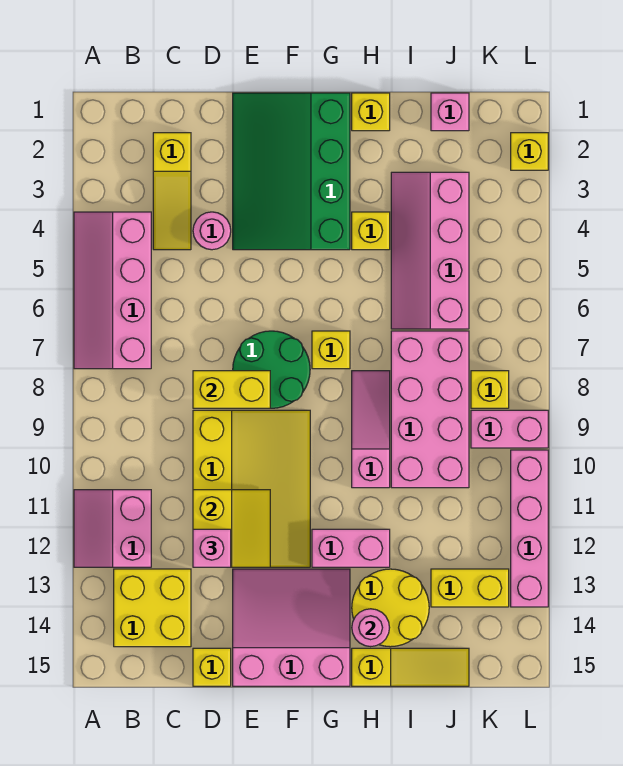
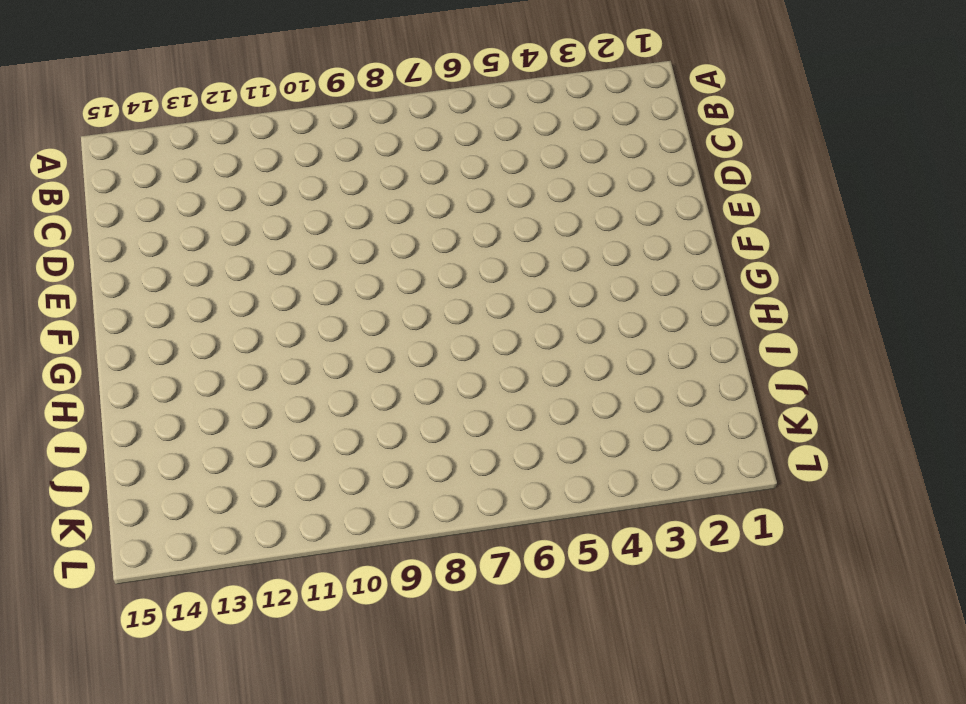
none -> pink slope A4:B7 level 1 top B
none -> pink slope A11:B12 level 1 top B
none -> yellow brick B13:C14 level 1

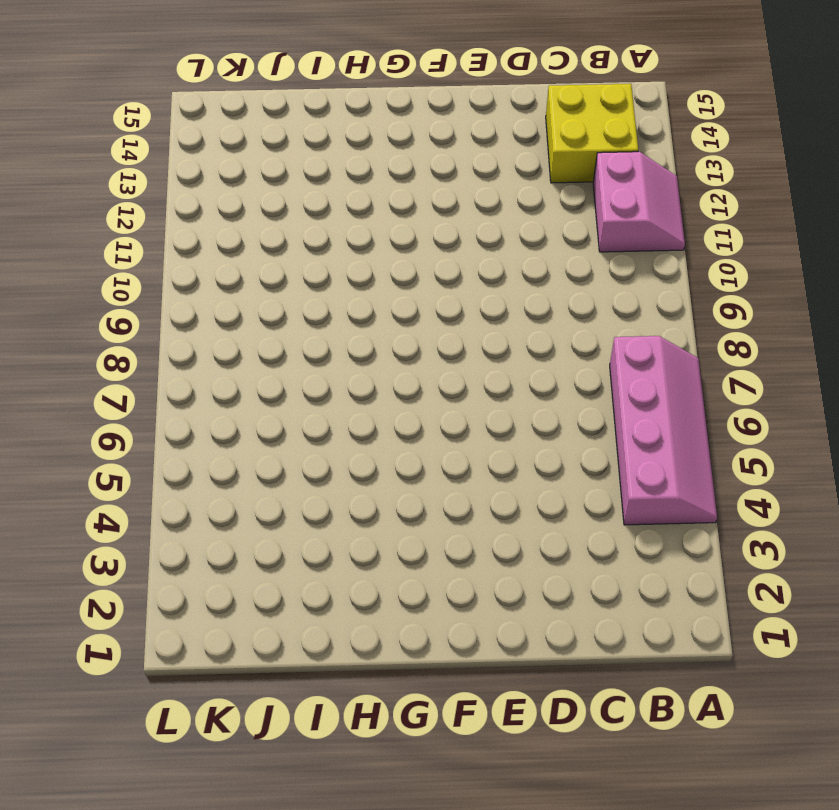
none -> yellow slope C2:C4 level 1 top 2
none -> pink round brick D4 level 1
none -> yellow slope D9:F12 level 1 top D

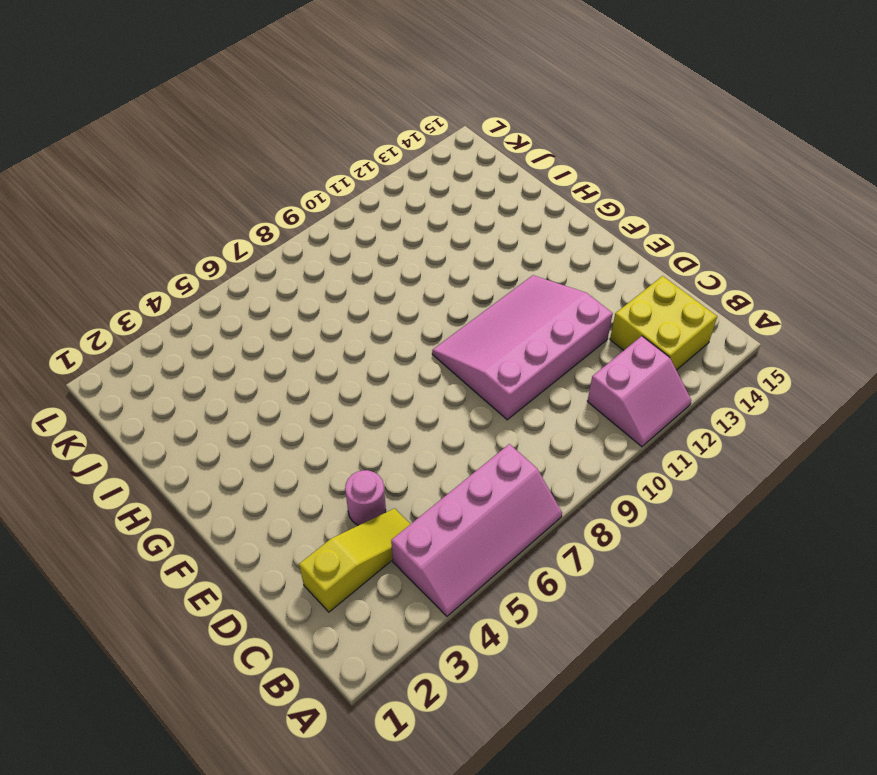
pink slope D9:F12 level 1 top D -> yellow slope D9:F12 level 1 top D
none -> yellow brick D15 level 1
none -> green slope E1:G4 level 1 top G
none -> green round brick E7:F8 level 1

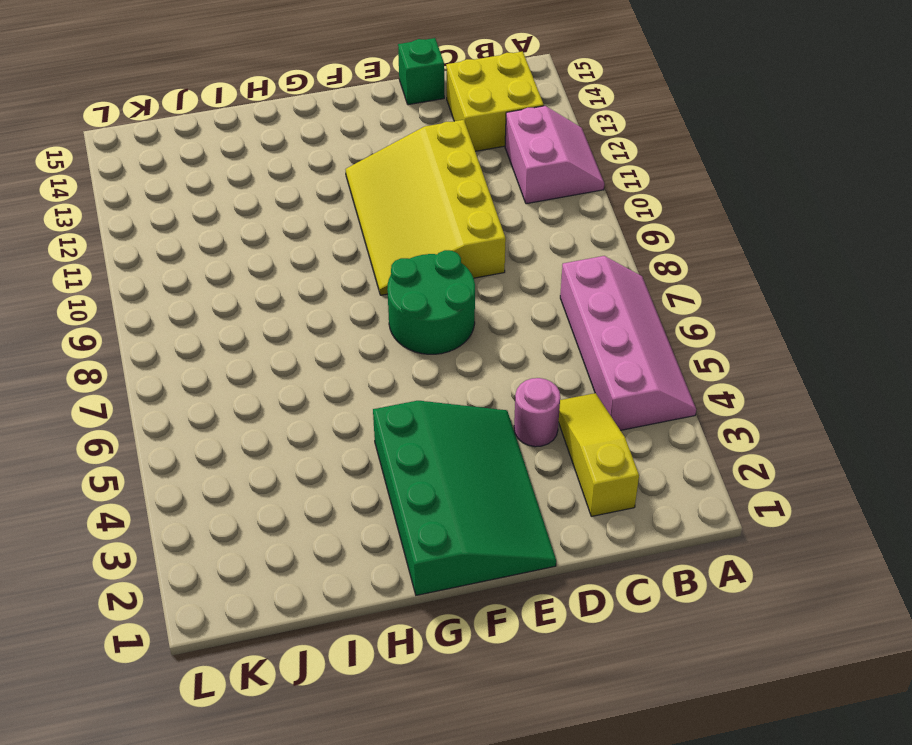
green brick D15 level 1 -> yellow brick D15 level 1
none -> pink slope E13:G15 level 1 top 15
none -> yellow brick G7 level 1
none -> pink brick G12:H12 level 1

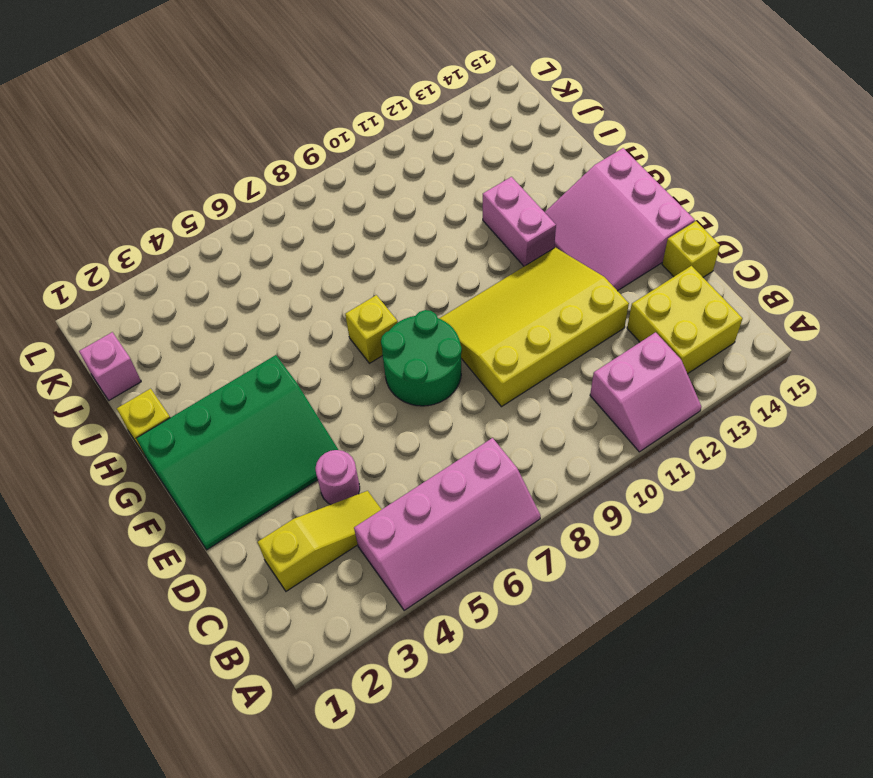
none -> yellow brick H4 level 1
none -> pink slope H8:H10 level 1 top 10
none -> yellow round brick H13:I14 level 1

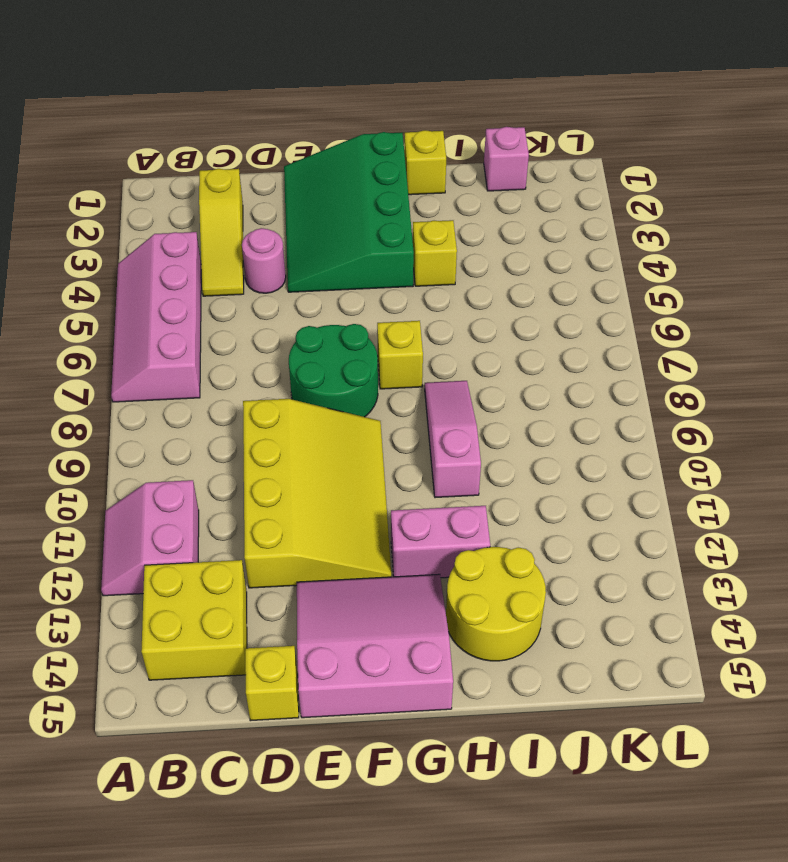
none -> yellow slope H15:J15 level 1 top H
none -> pink slope I3:J6 level 1 top J
none -> pink brick I7:J10 level 1

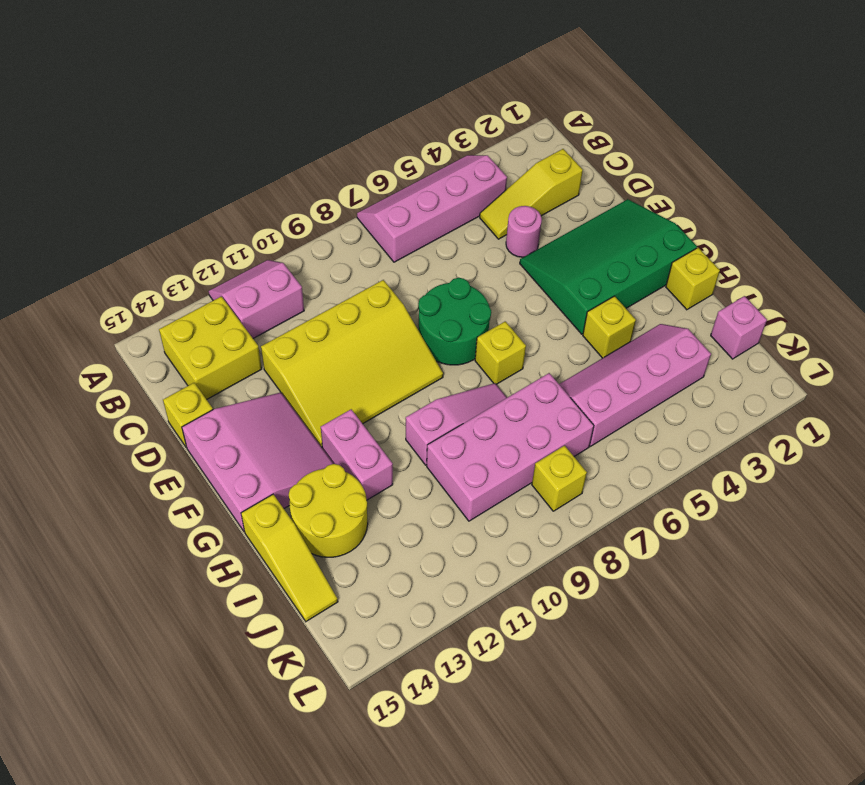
none -> yellow brick J13:K13 level 1
none -> pink brick K9:L9 level 1
none -> yellow brick L2 level 1

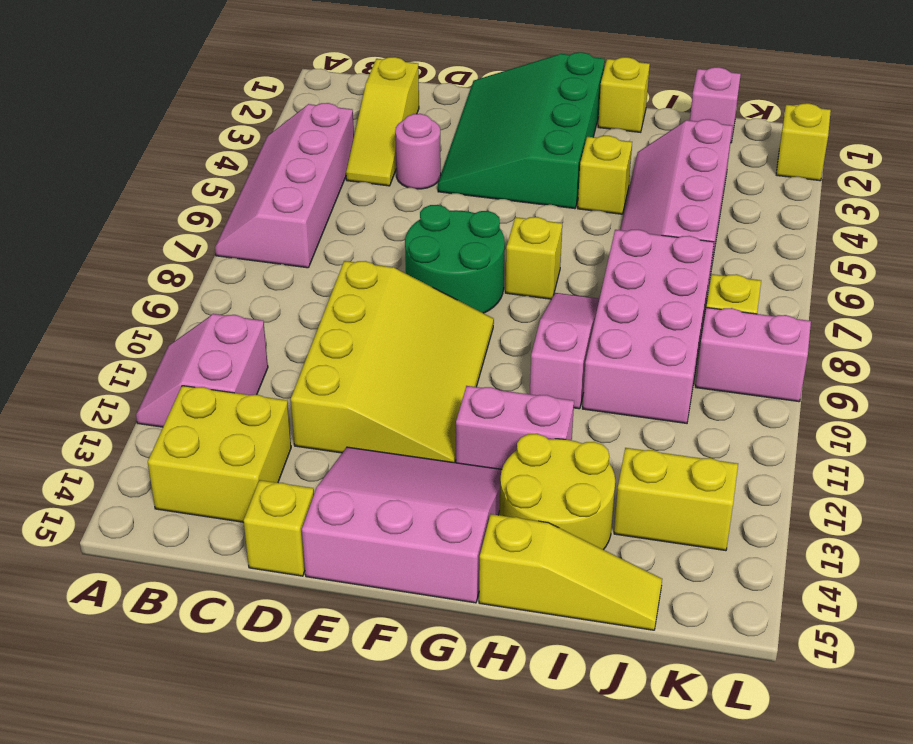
none -> pink brick L10:L13 level 1
none -> yellow brick D8:E8 level 2
none -> yellow slope D11:E12 level 2 top D

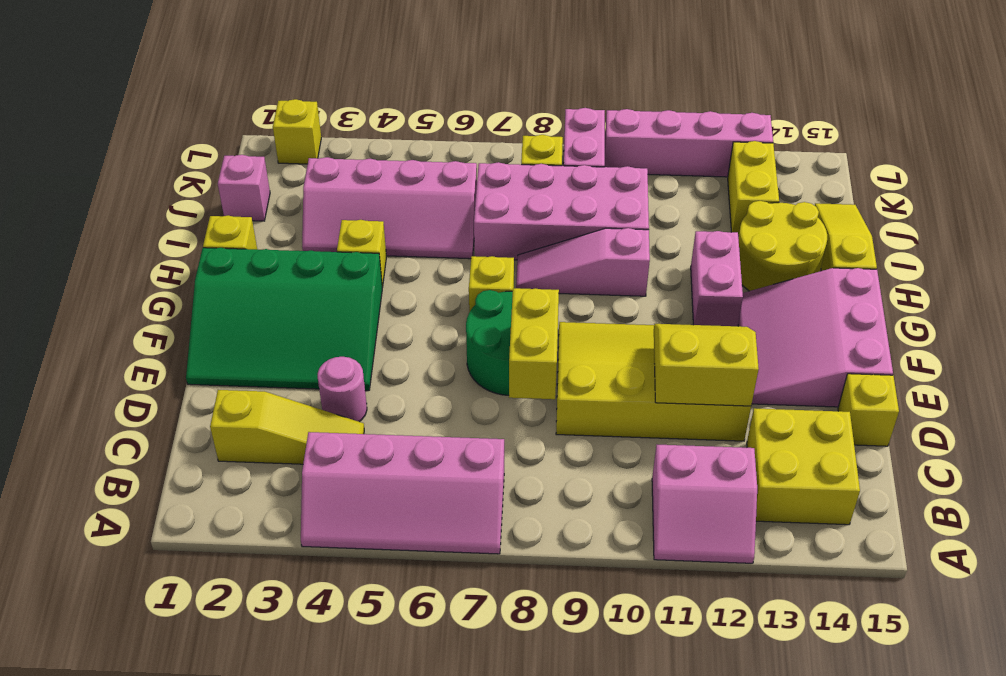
none -> pink round brick H14 level 2
none -> pink brick D12 level 3

